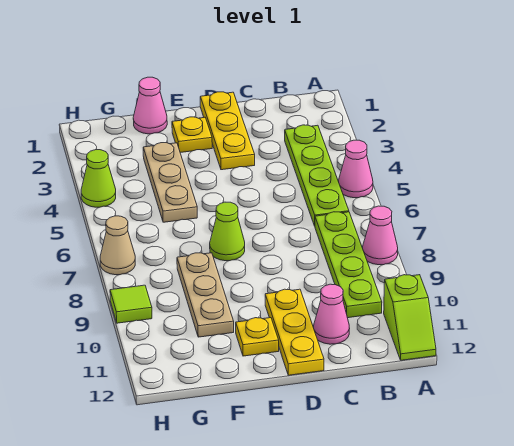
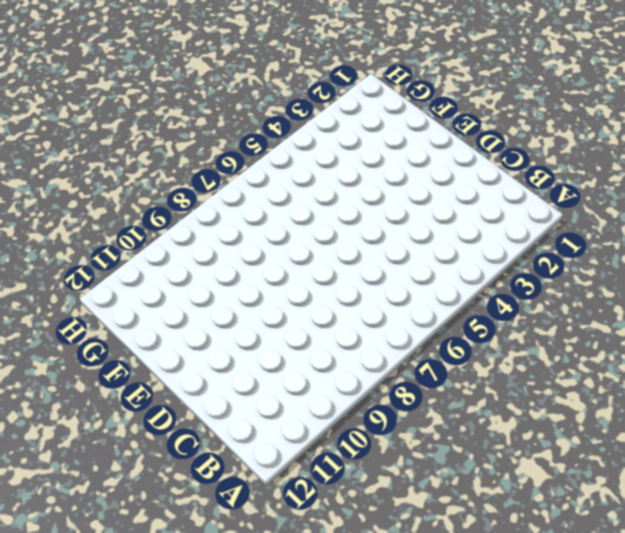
none -> pink cone A5 level 1
none -> pink cone A8 level 1
none -> lime slope A11:A12 level 1 top 11

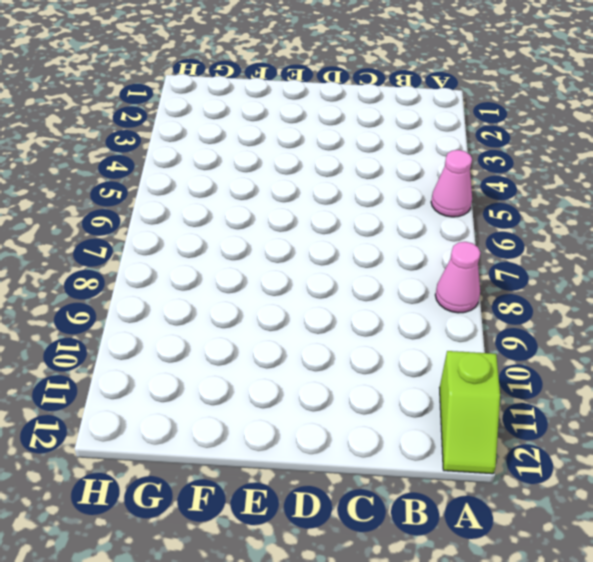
none -> lime plate B3:B6 level 1
none -> lime plate B7:B10 level 1
none -> pink cone C11 level 1

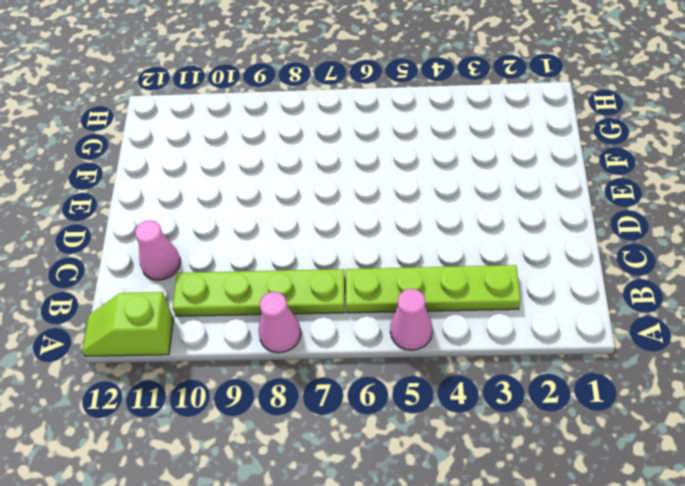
none -> yellow plate D1:D3 level 1
none -> yellow plate D10:D12 level 1
none -> yellow plate E2 level 1

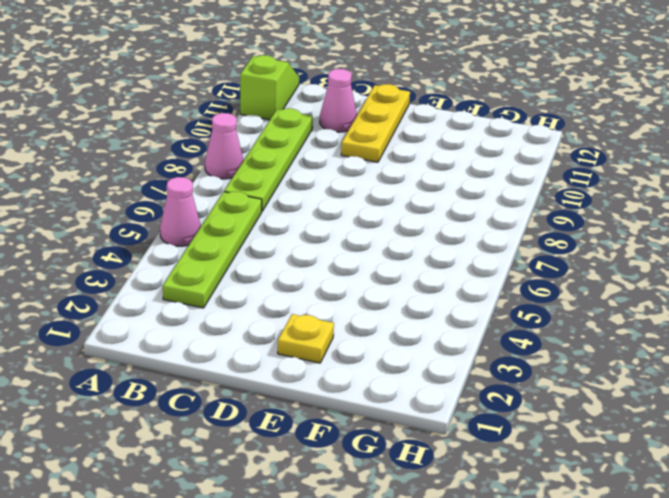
none -> yellow plate D1:D3 level 1
none -> lime cone E7 level 1
none -> yellow plate E11 level 1

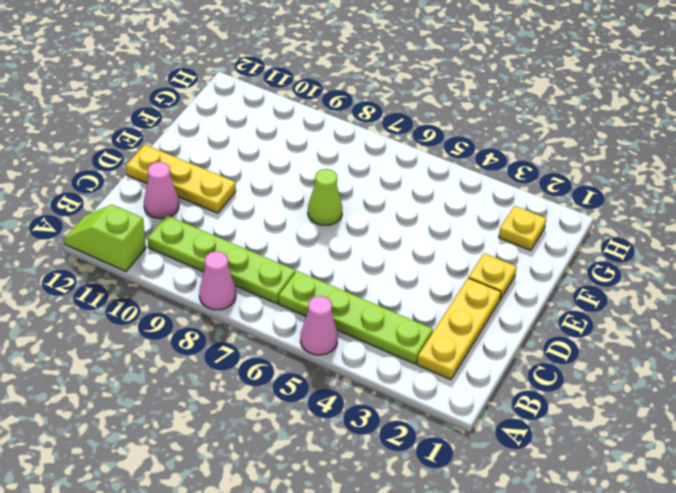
yellow plate B2:D2 level 1 -> yellow plate D1:D3 level 1
yellow plate G2 level 1 -> yellow plate E11 level 1
none -> pink cone F1 level 1
none -> tan plate F3:F5 level 1
none -> tan plate F8:F10 level 1

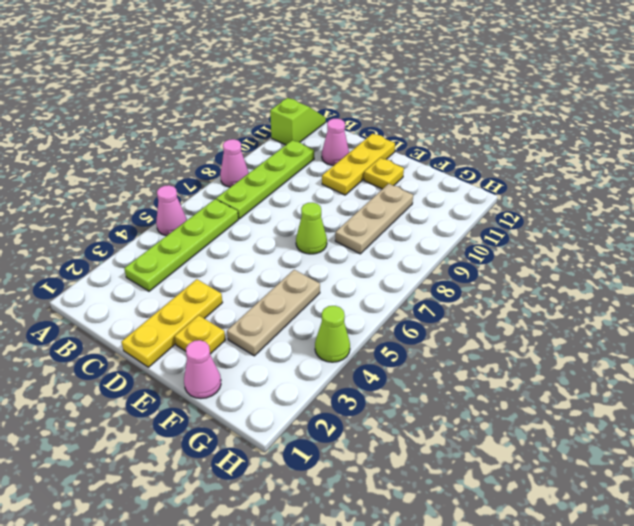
none -> tan cone H7 level 1
none -> lime tile H9 level 1

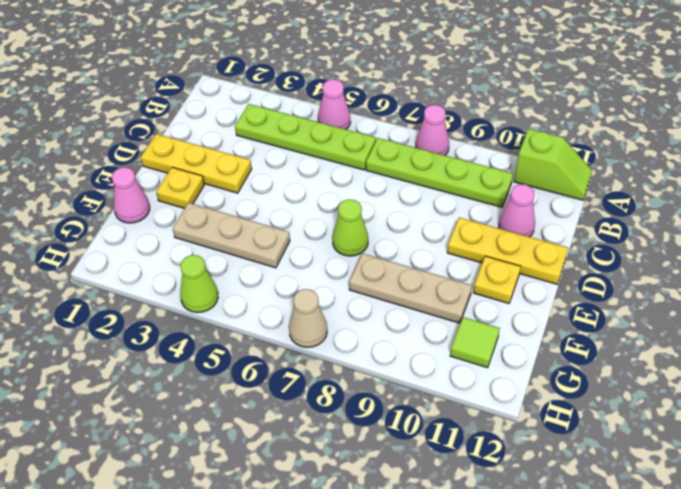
lime tile G11 level 1 -> lime tile H9 level 1

